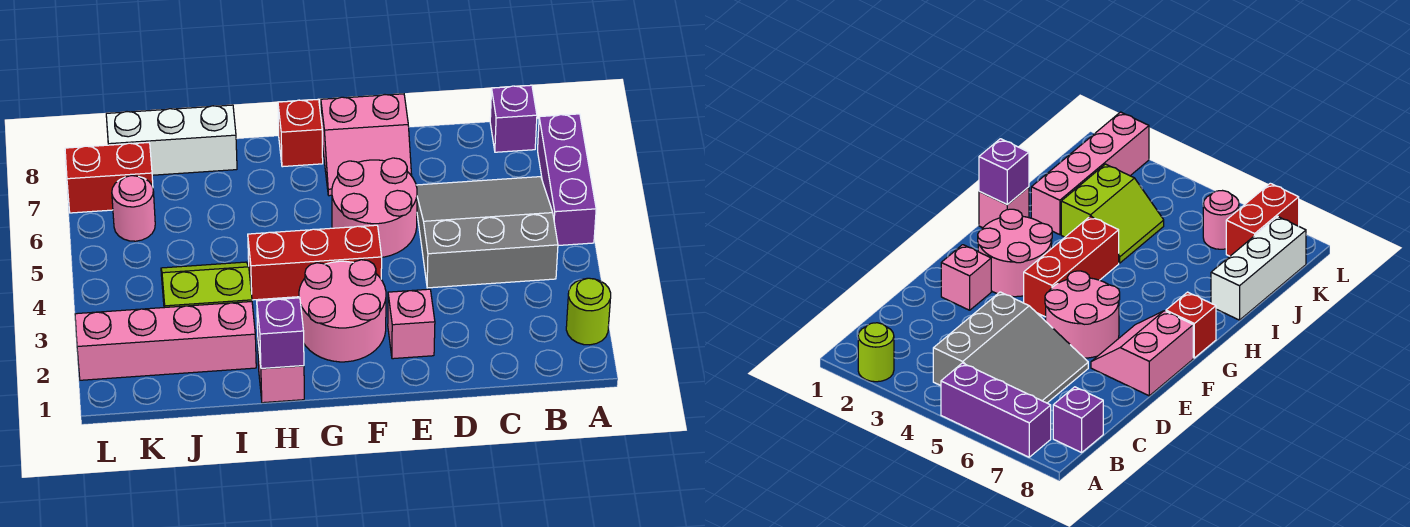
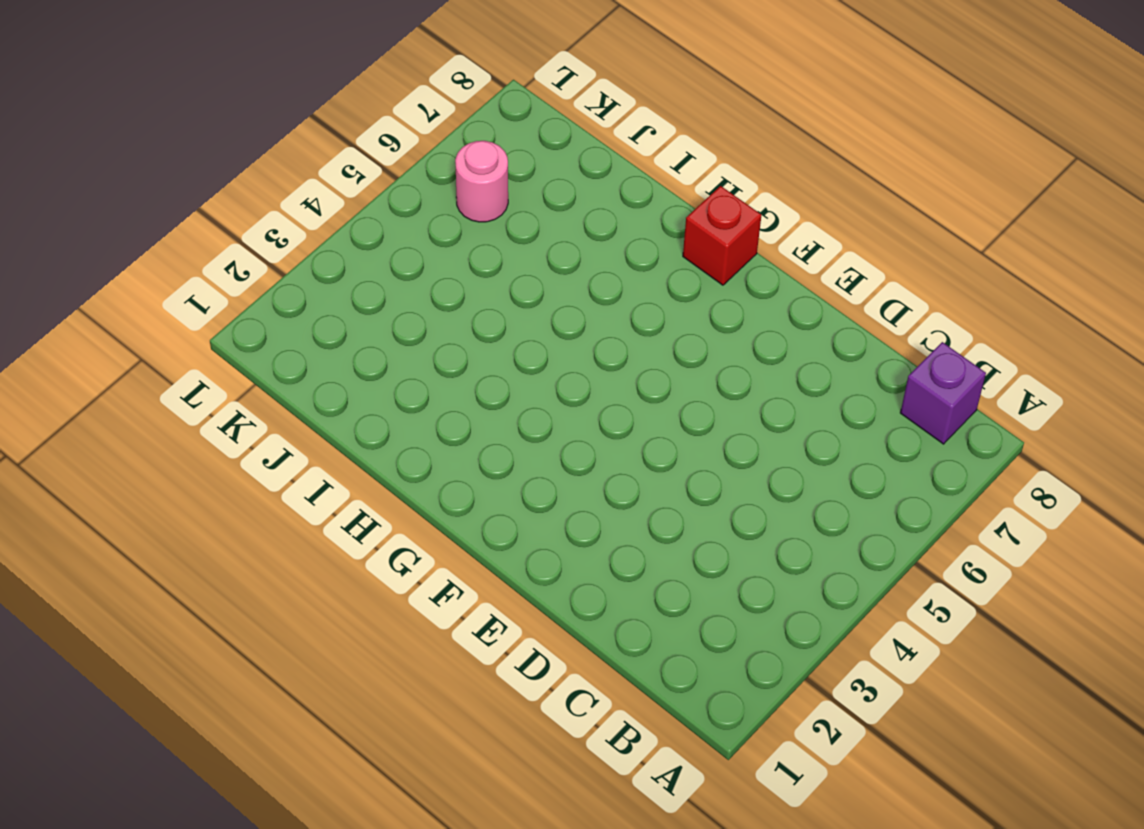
none -> lime round brick A2 level 1
none -> purple brick A5:A7 level 1
none -> grey slope B4:D6 level 1 top 4

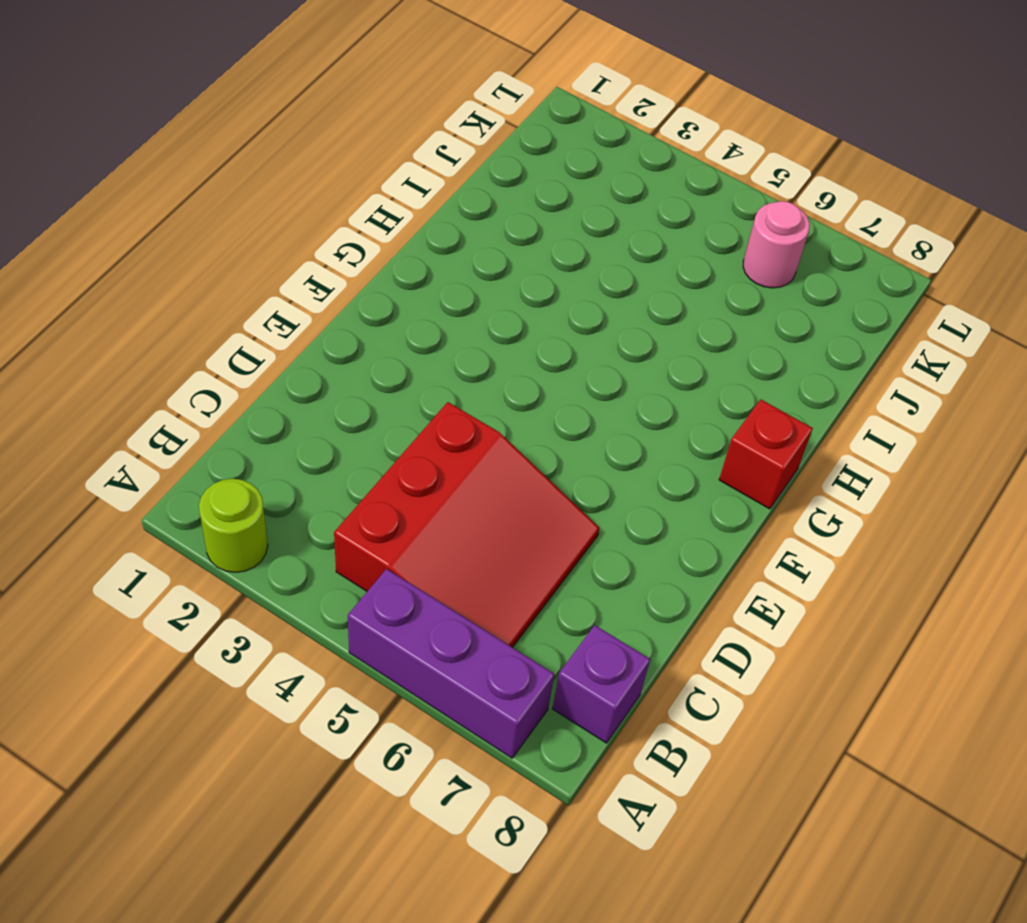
red slope B4:D6 level 1 top 4 -> grey slope B4:D6 level 1 top 4
none -> pink brick E2 level 1
none -> pink round brick E5:F6 level 1
none -> pink slope E7:F8 level 1 top 8

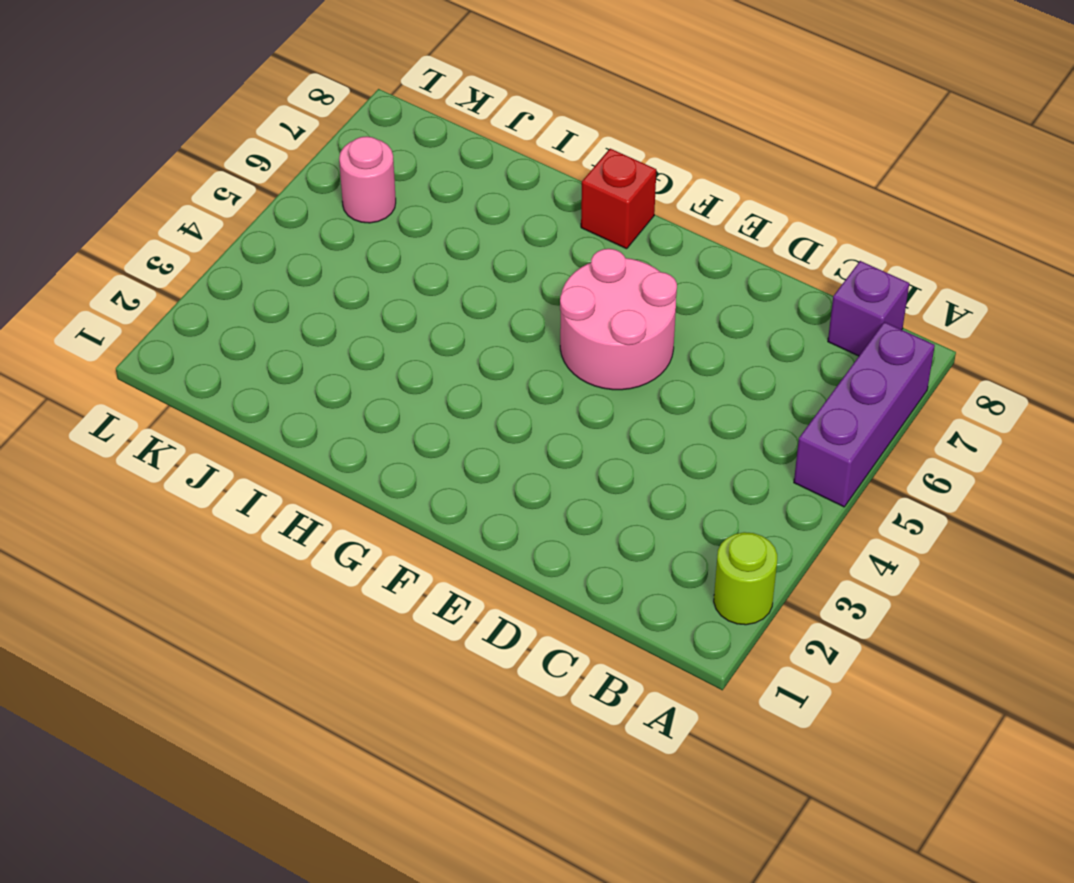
none -> grey slope B4:D6 level 1 top 4
none -> pink brick E2 level 1
none -> pink slope E7:F8 level 1 top 8

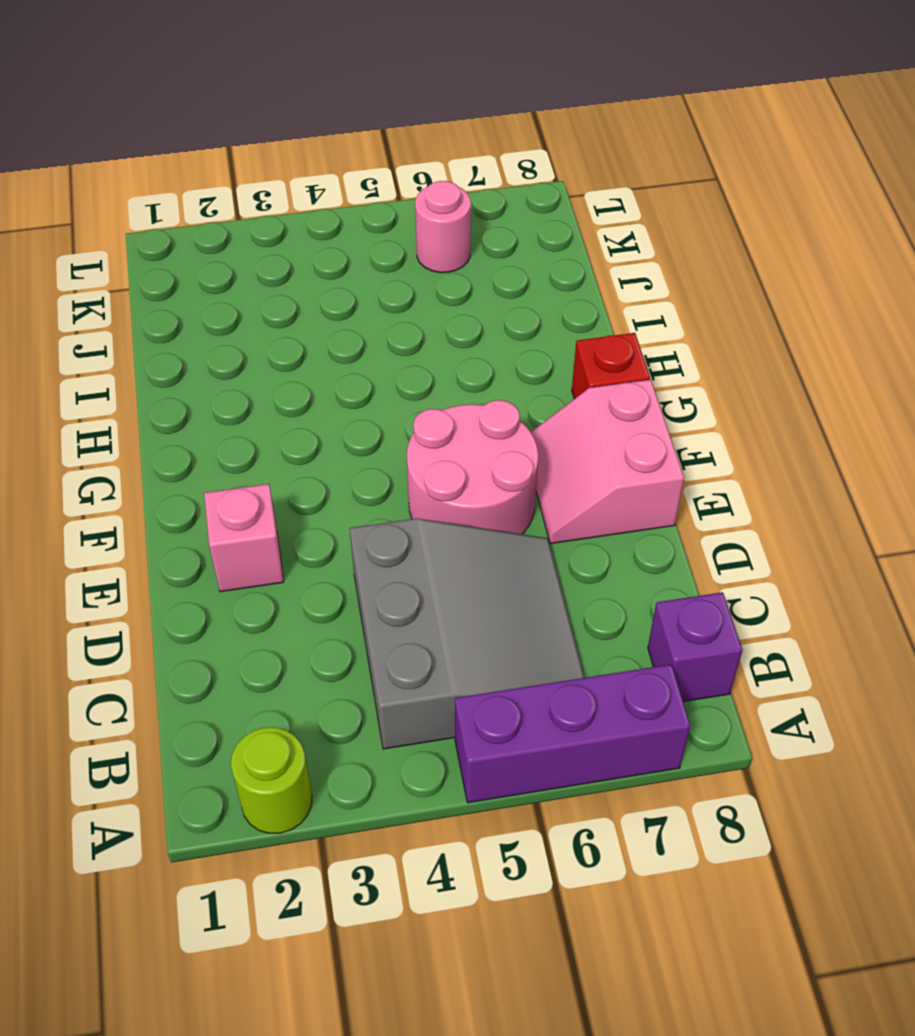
none -> pink round brick F2:G3 level 1
none -> red brick F4:H4 level 1
none -> pink brick H1 level 1

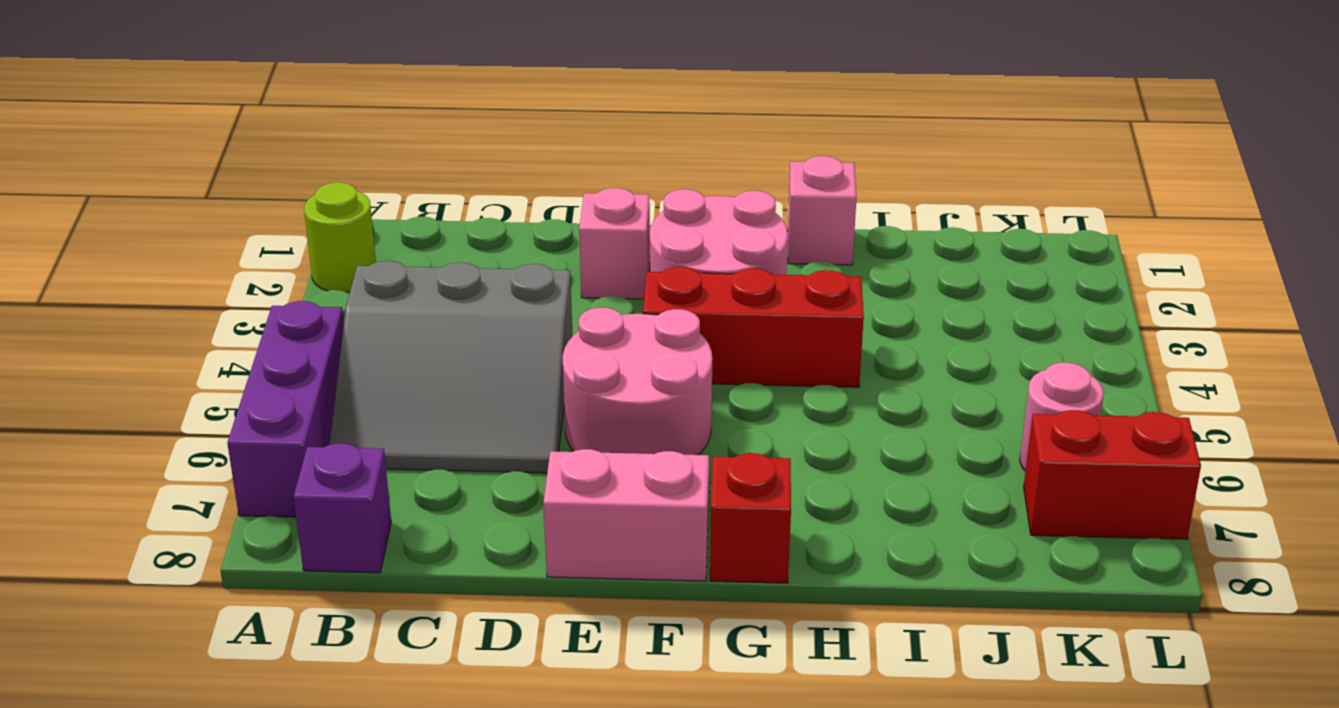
none -> pink brick I2:L2 level 1
none -> lime slope I3:J4 level 1 top 3
none -> white brick I8:K8 level 1

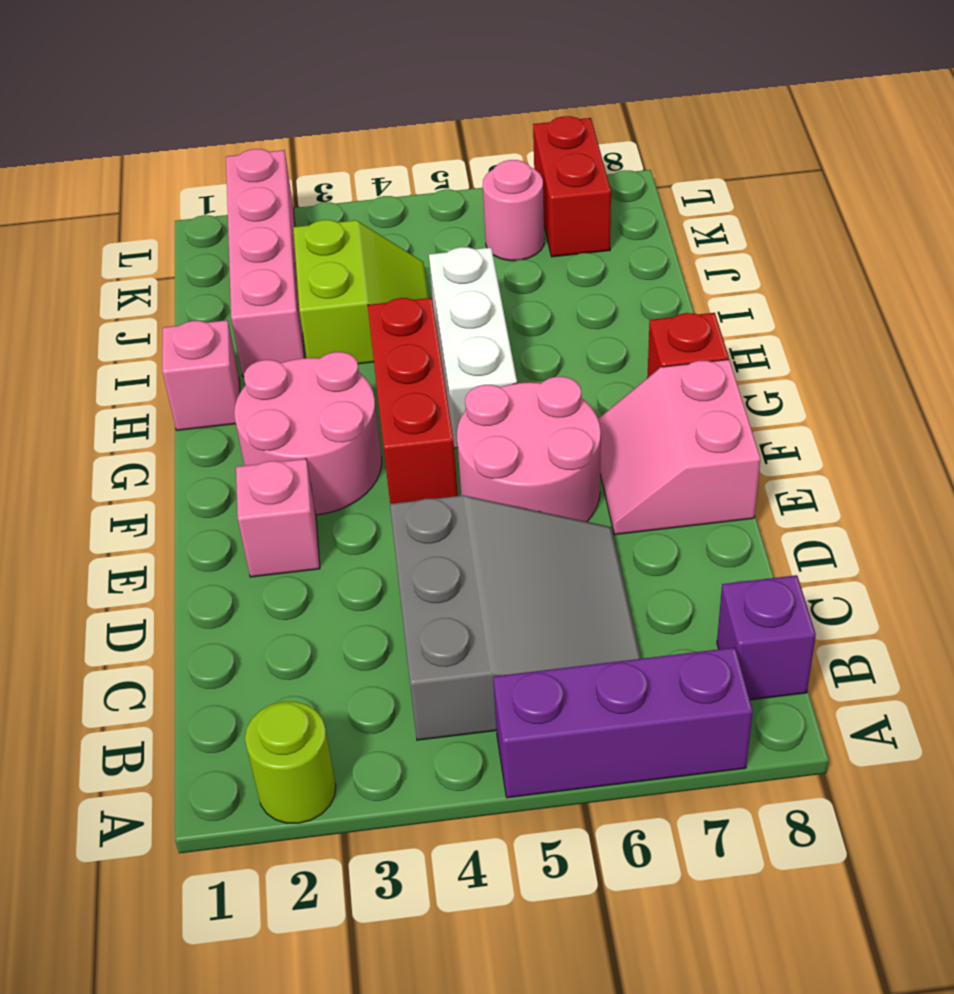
white brick G5:I5 level 1 -> white brick I8:K8 level 1
none -> purple brick H1 level 2

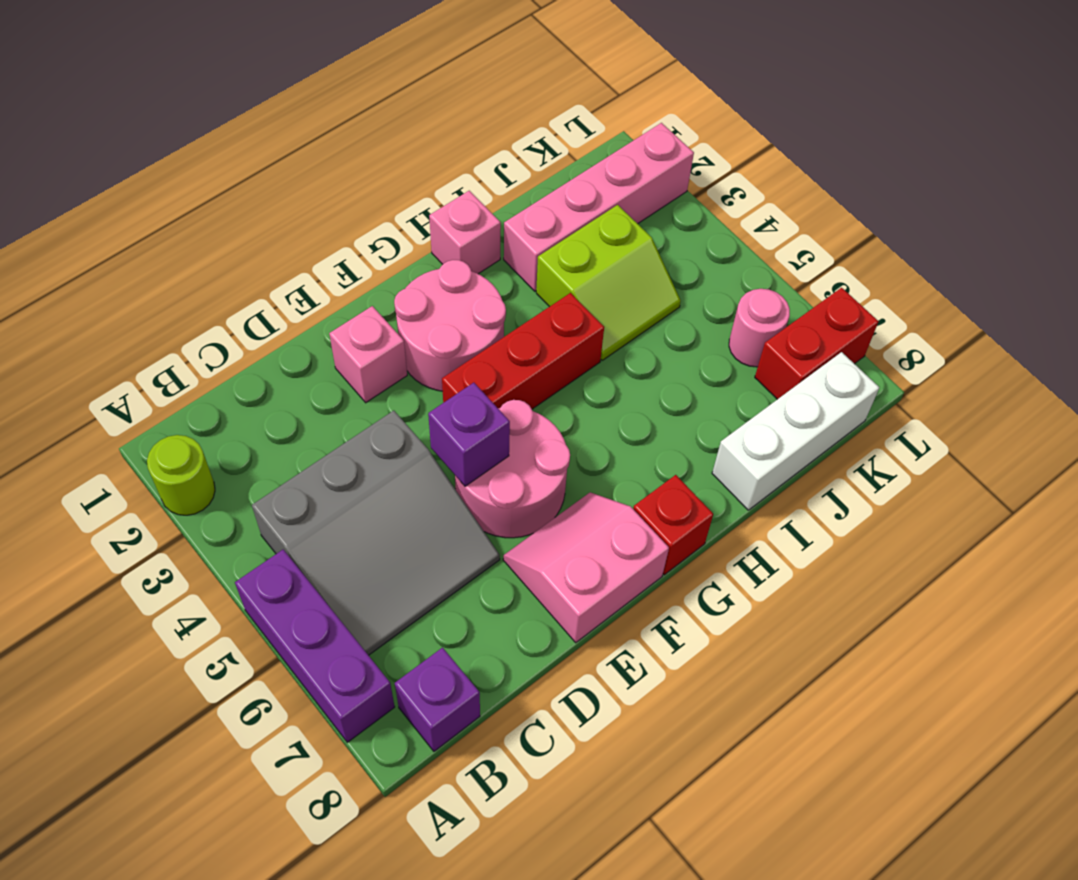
purple brick E5 level 2 -> purple brick H1 level 2

